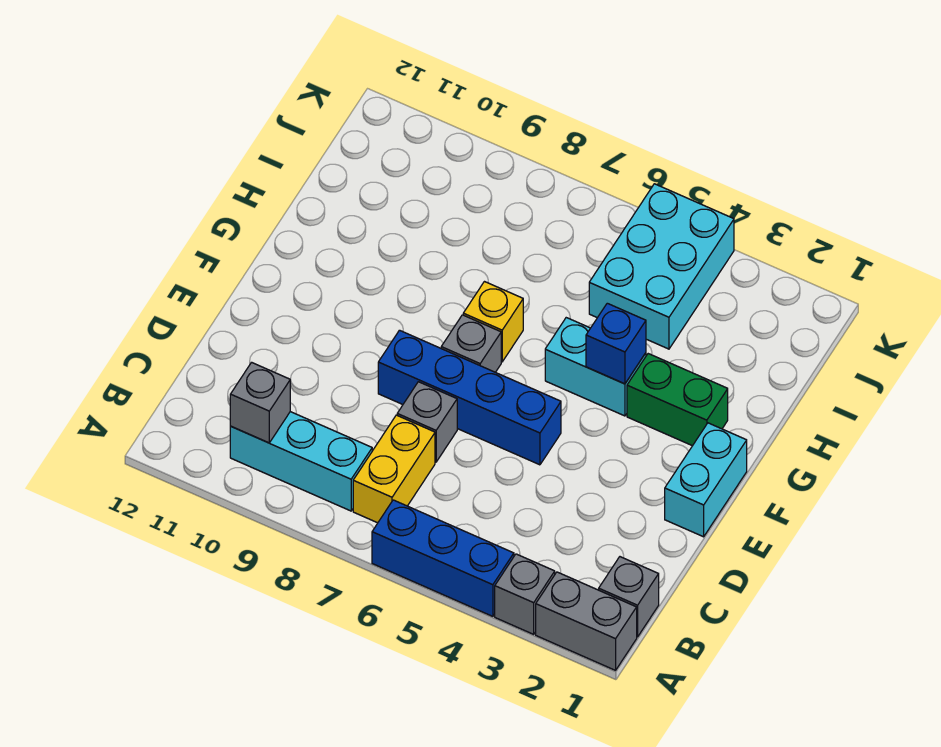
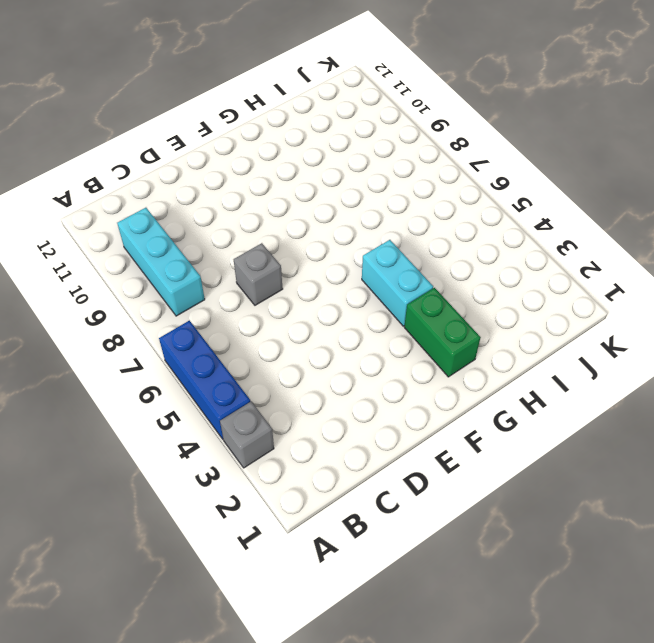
none -> grey brick A1:A2 level 1
none -> grey brick B1 level 1
none -> yellow brick B7:C7 level 1

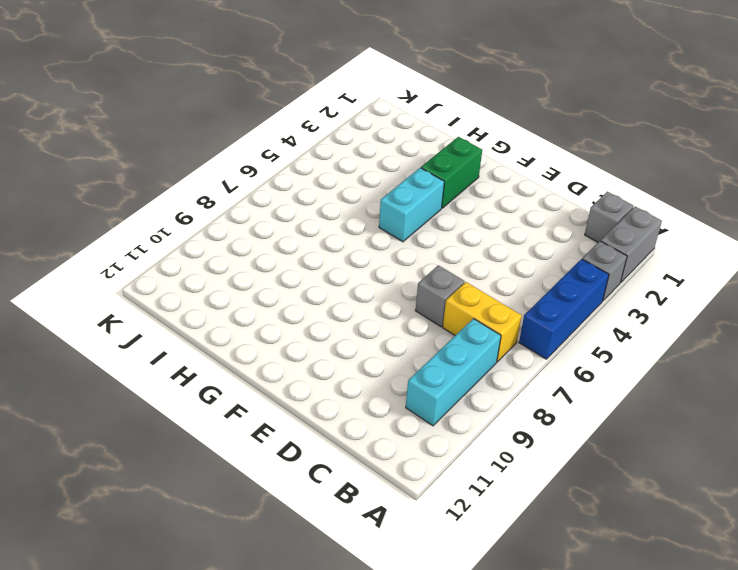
none -> cyan brick E1:F1 level 1
none -> blue brick E5:E8 level 1
none -> grey brick F7 level 1

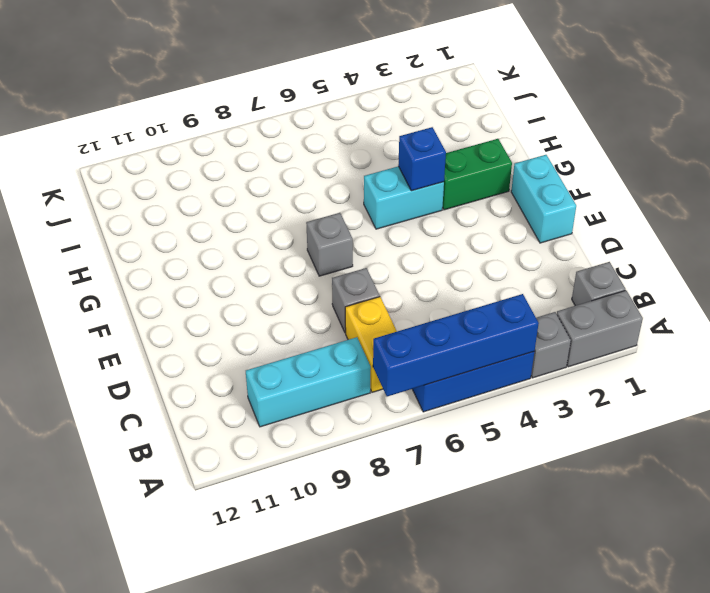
blue brick A4:A7 level 2 -> blue brick E5:E8 level 1
none -> yellow brick G7 level 1
none -> cyan brick I4:K5 level 1
none -> grey brick B10 level 2

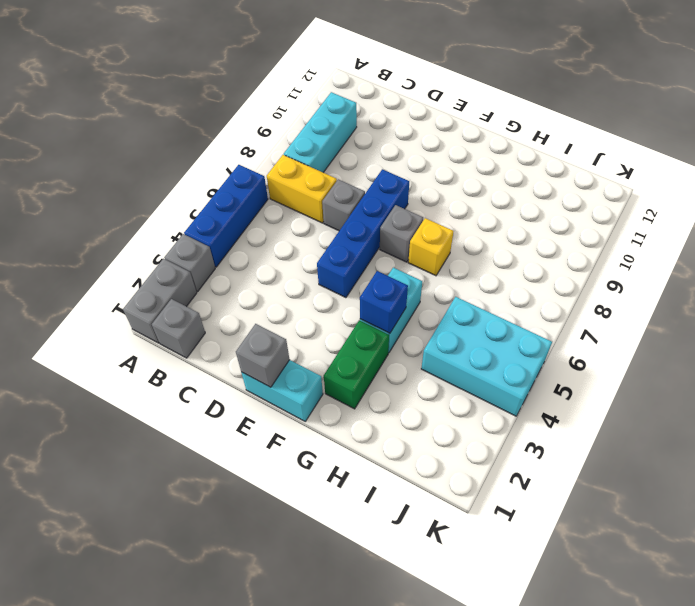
grey brick E1 level 2 -> grey brick B10 level 2

